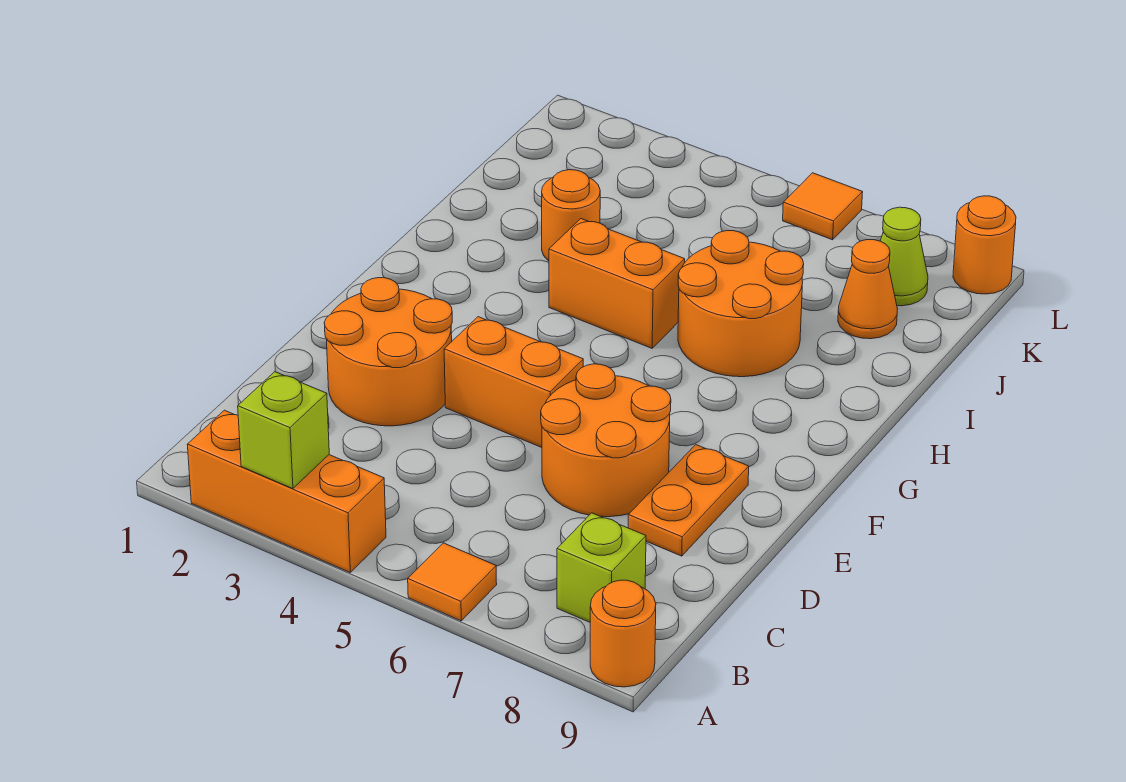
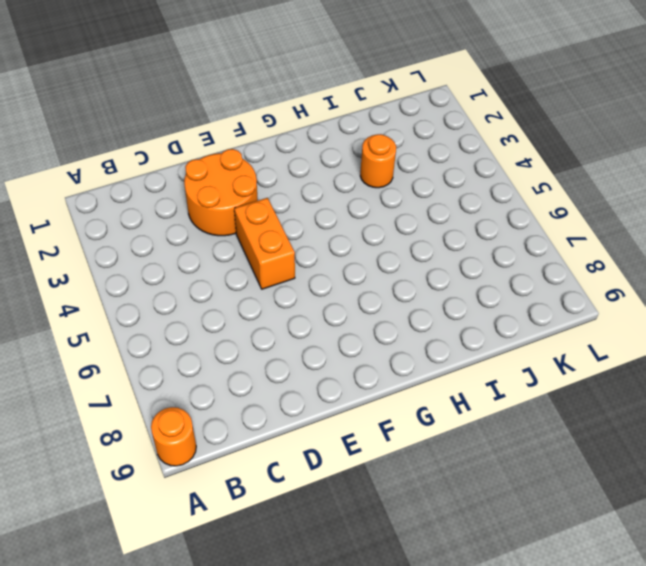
none -> orange brick A2:A4 level 1
none -> orange tile A6 level 1
none -> lime brick B8 level 1

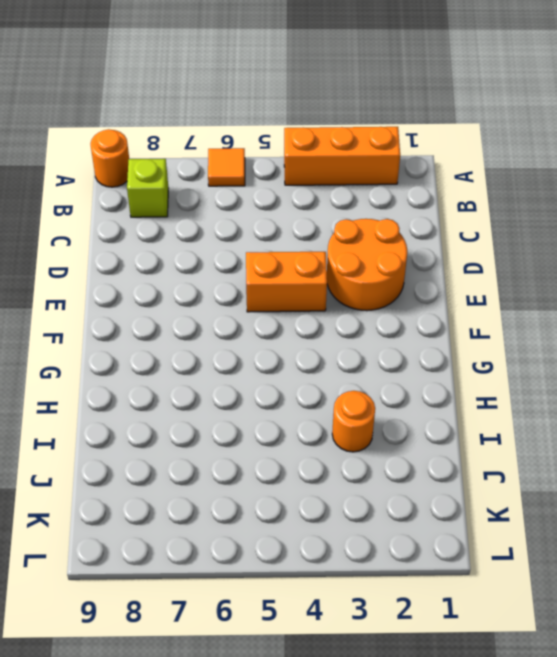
none -> orange round brick D6:E7 level 1
none -> orange plate D8:E8 level 1
none -> orange brick H4:H5 level 1

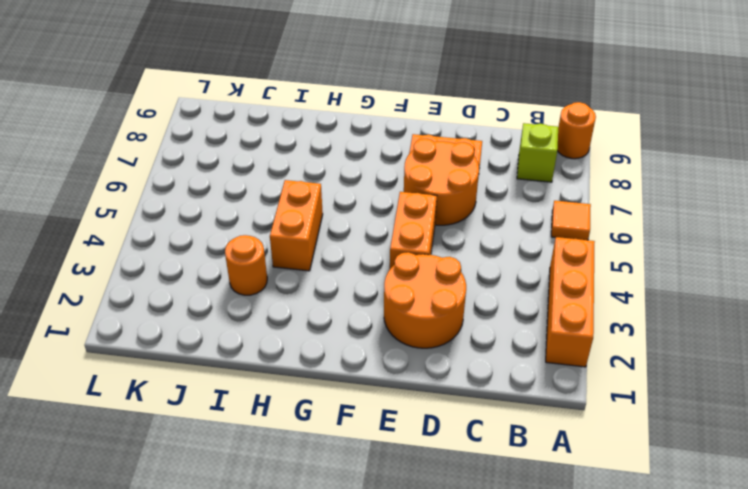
none -> orange round brick H6:I7 level 1
none -> orange cone J8 level 1
none -> lime cone K8 level 1

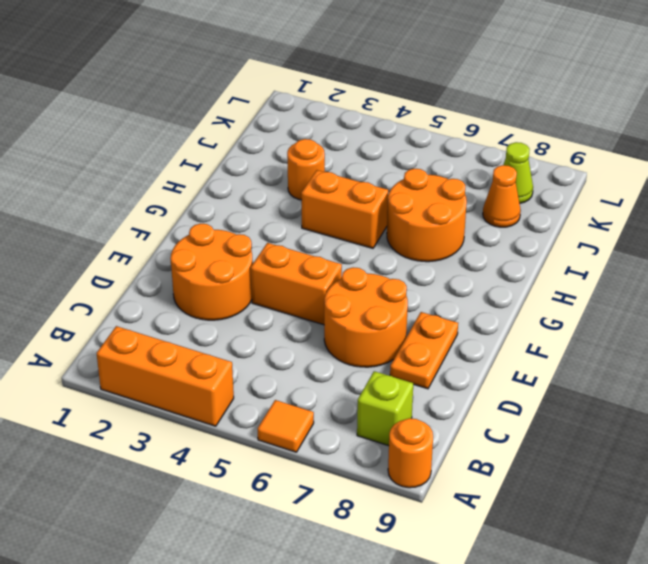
none -> orange tile L6 level 1
none -> orange round brick L9 level 1
none -> lime brick A3 level 2

